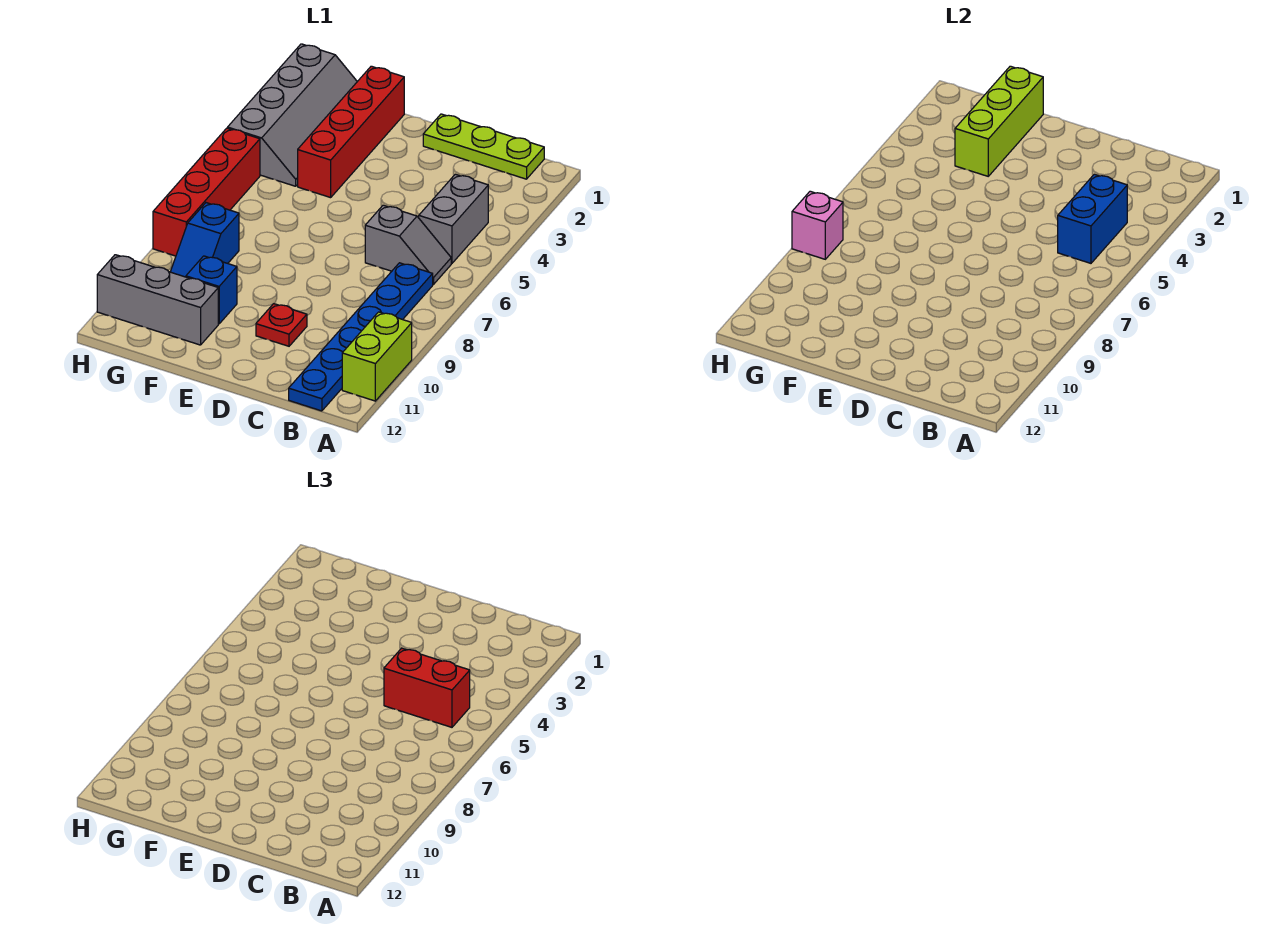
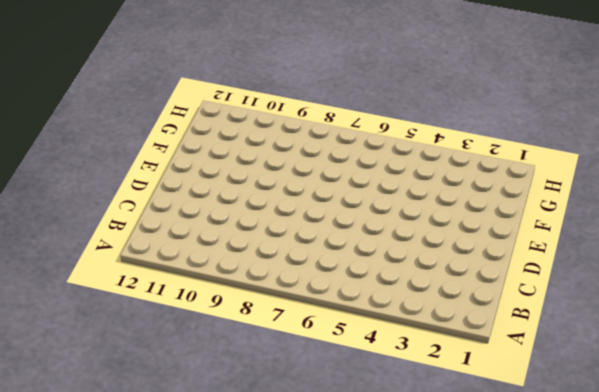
none -> lime brick A10:A11 level 1
none -> lime plate B1:D1 level 1
none -> grey brick B4:B5 level 1

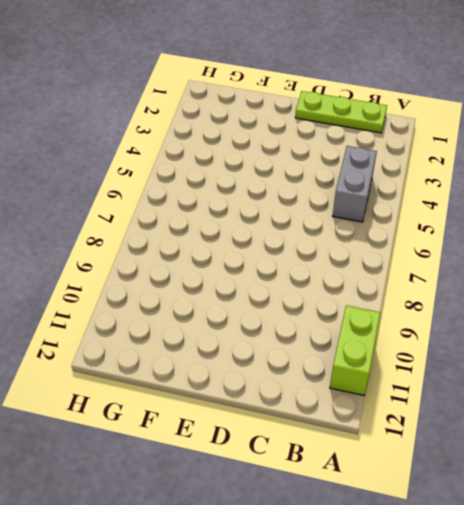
none -> grey slope B6:C6 level 1 top C
none -> blue plate B7:B12 level 1
none -> red plate D10 level 1

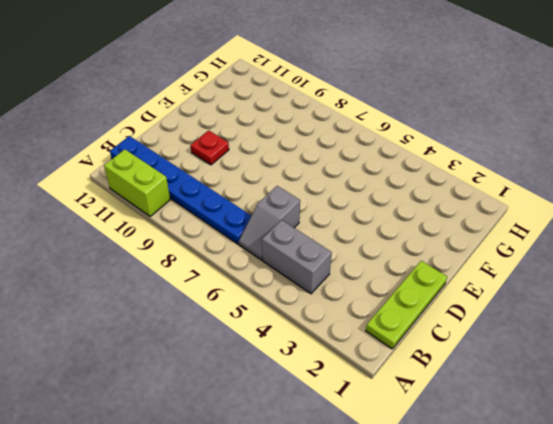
none -> red brick F1:F4 level 1
none -> blue brick F10 level 1
none -> grey brick F11:H11 level 1

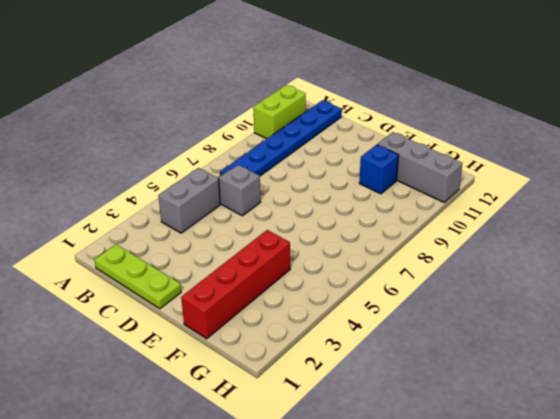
none -> red plate D10 level 1
none -> grey slope G1:H4 level 1 top H
none -> blue slope G8:G9 level 1 top 8

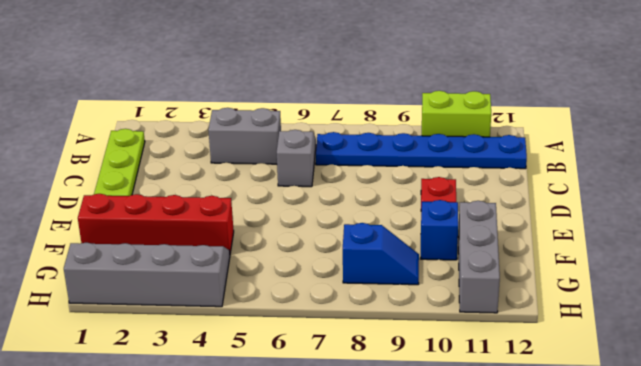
none -> red brick H5:H8 level 1
none -> blue brick B4:B5 level 2
none -> lime brick F1:F3 level 2

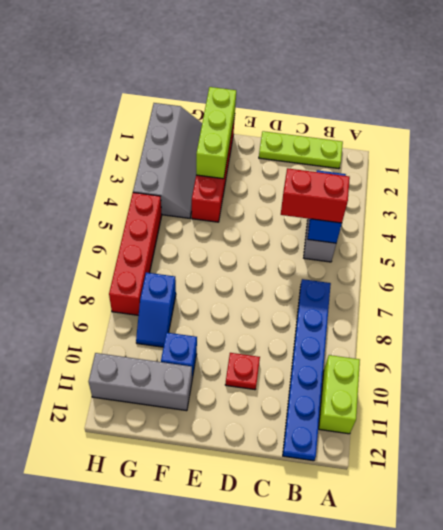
none -> grey slope B6:C6 level 1 top C
none -> pink brick H8 level 2

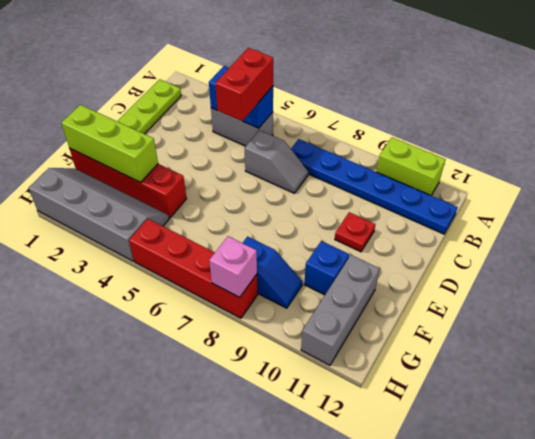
grey slope C6:C7 level 1 top 6 -> grey slope B6:C6 level 1 top C

